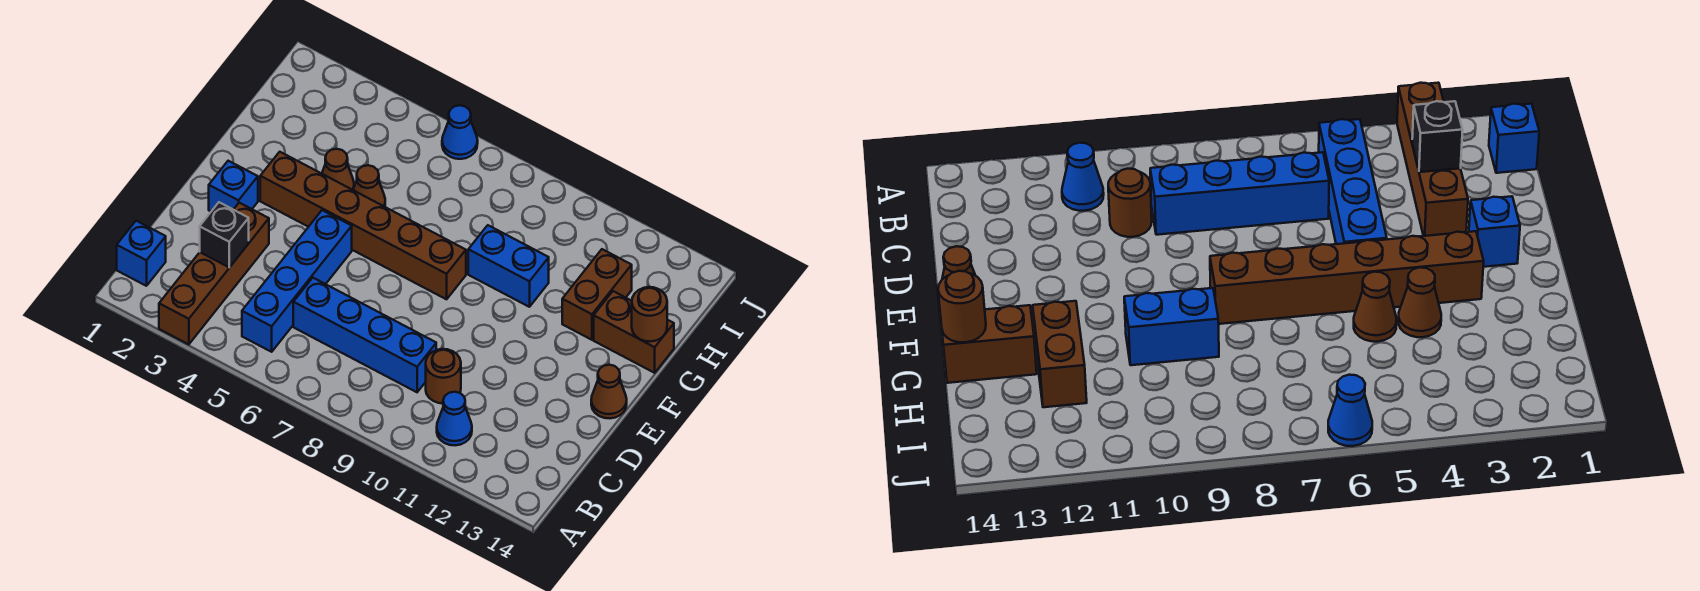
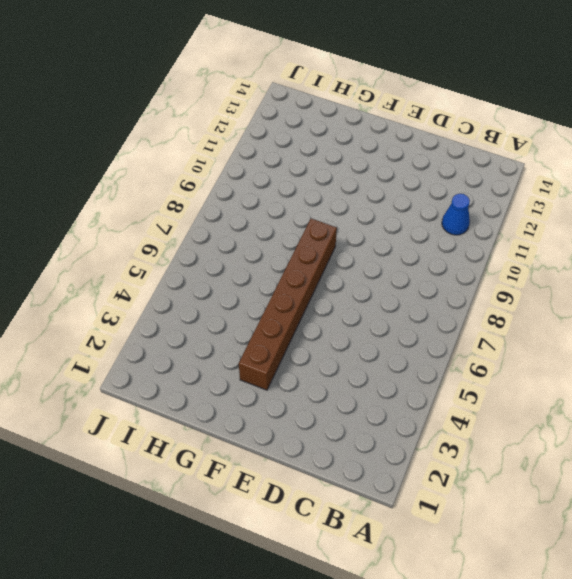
none -> brown brick A3:D3 level 1
none -> blue brick B1 level 1
none -> blue brick B5:E5 level 1

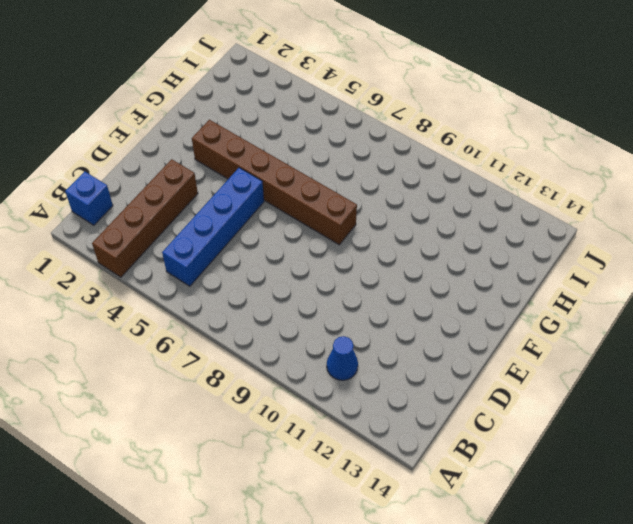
none -> blue brick C6:C9 level 1
none -> brown round brick C10 level 1
none -> blue brick E2 level 1

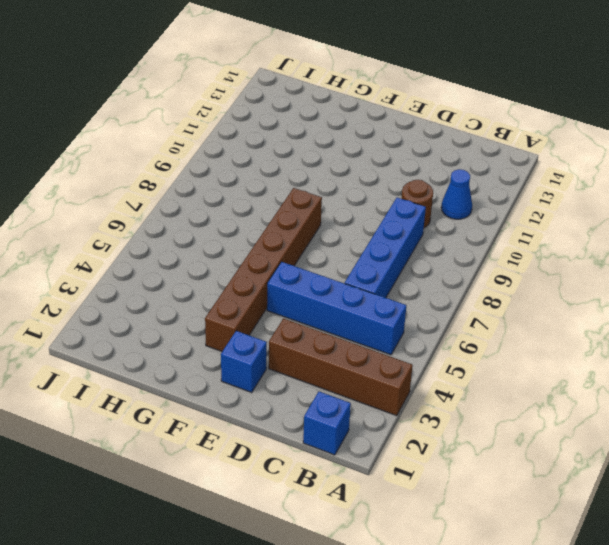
none -> brown cone E14 level 1
none -> brown cone G4 level 1
none -> brown cone G5 level 1

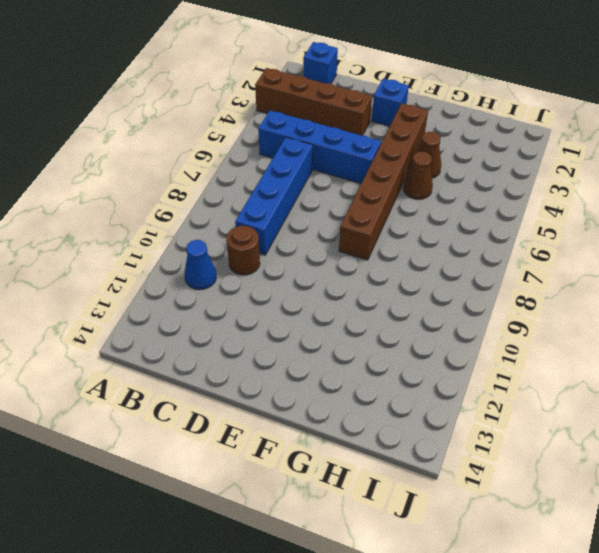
none -> brown cone E14 level 1
none -> blue brick G9:G10 level 1
none -> brown brick G12:H12 level 1

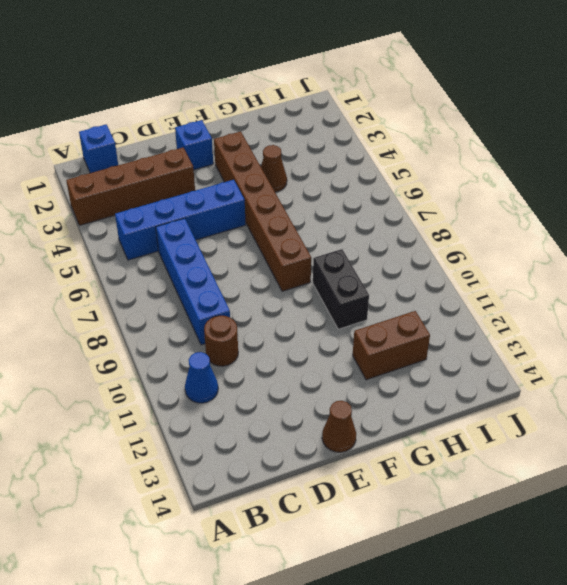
black brick G9:G10 level 1 -> blue brick G9:G10 level 1
none -> brown cone G5 level 1
none -> brown brick G13:G14 level 1
none -> blue cone J6 level 1

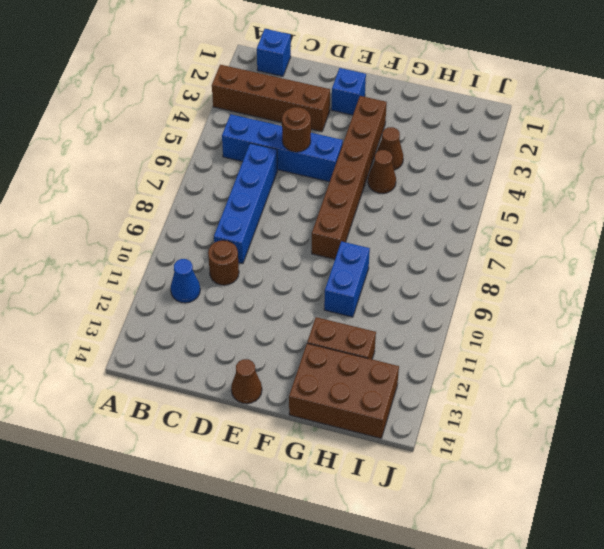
brown round brick D5 level 2 -> brown round brick G14 level 2
brown brick G13:I14 level 1 -> brown brick G13:G14 level 1
none -> blue cone J6 level 1
none -> black brick C3 level 2

